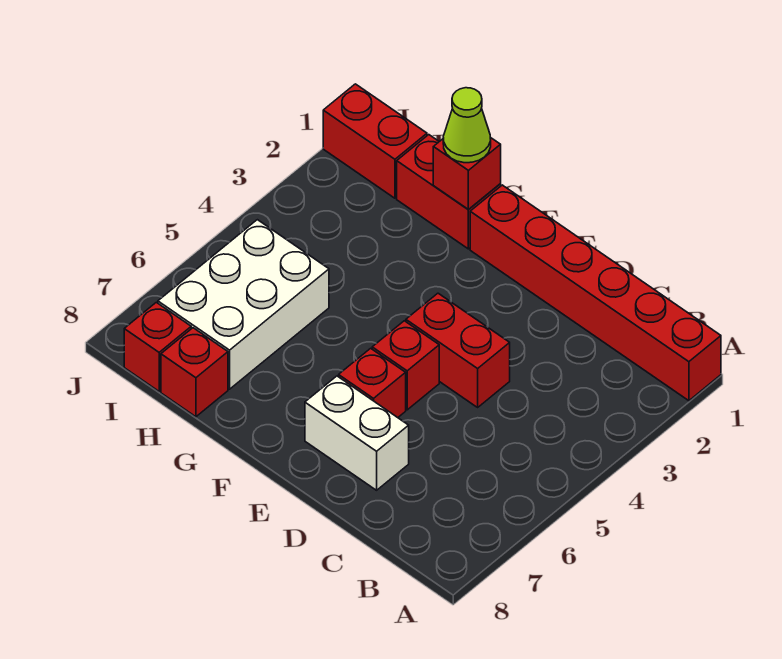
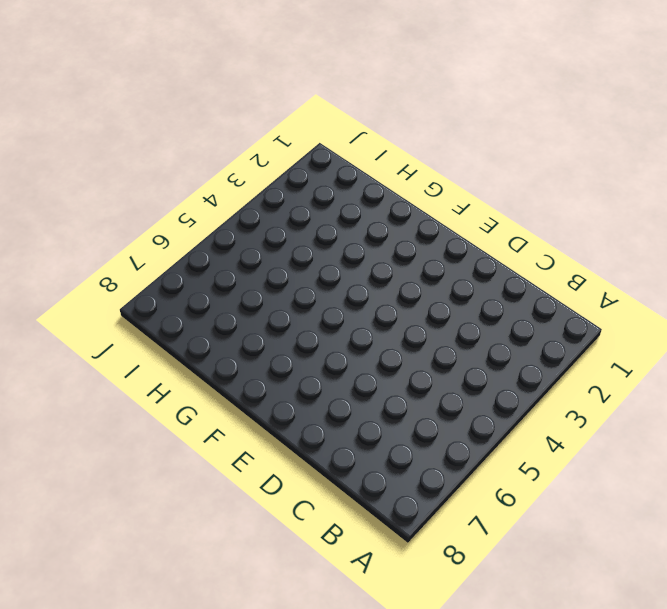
none -> red brick A1:F1 level 1
none -> red brick D4:E4 level 1
none -> white brick D7:E7 level 1

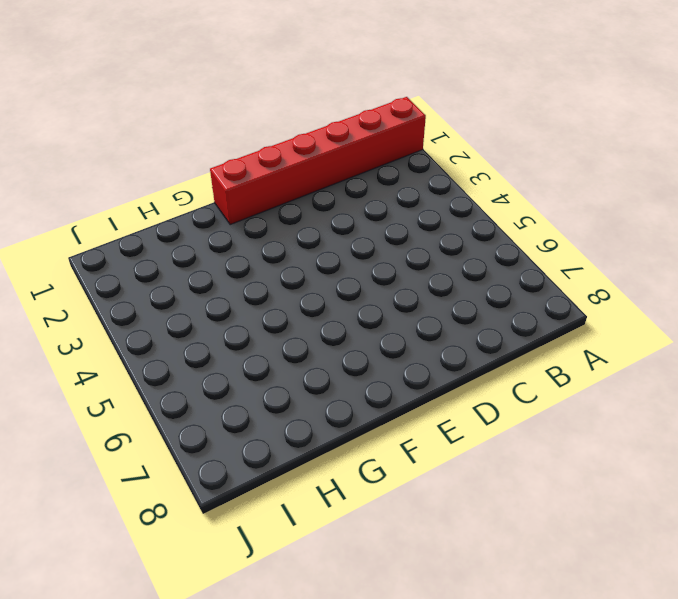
none -> red brick D4:E4 level 1
none -> white brick D7:E7 level 1
none -> red brick E5 level 1

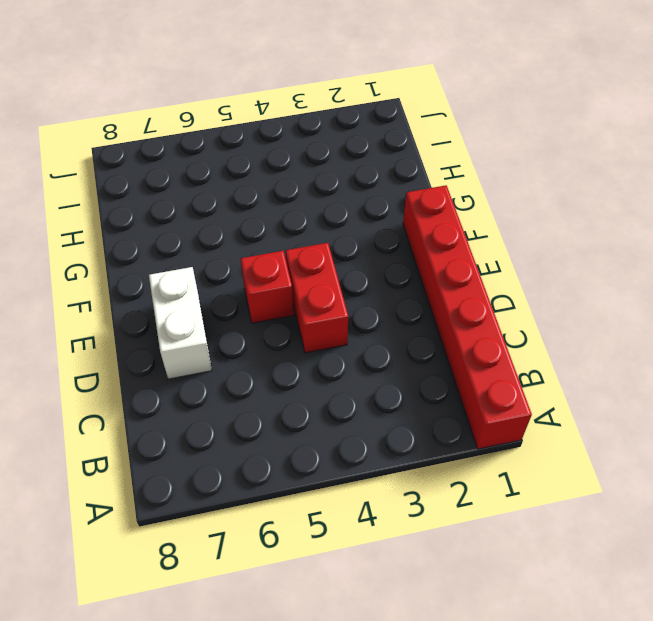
none -> red brick E6 level 1
none -> red brick G1:H1 level 1
none -> white brick H5:I7 level 1

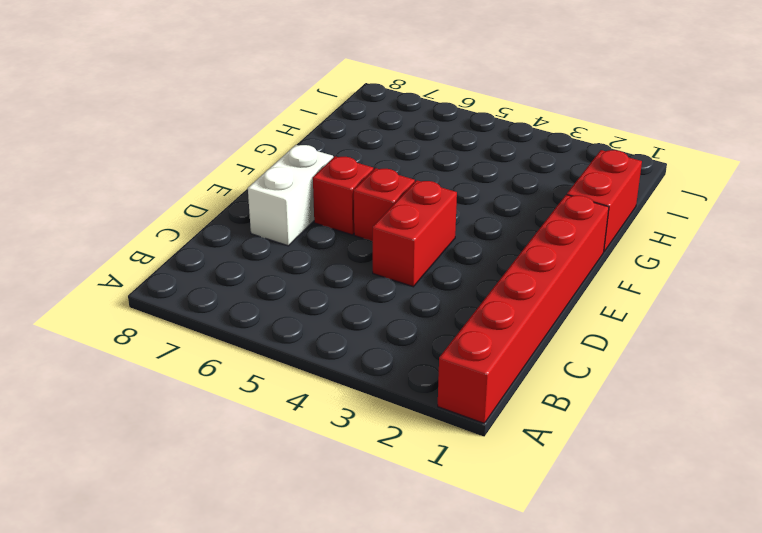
none -> white brick H5:I7 level 1
none -> red brick H8 level 1
none -> red brick I1:J1 level 1

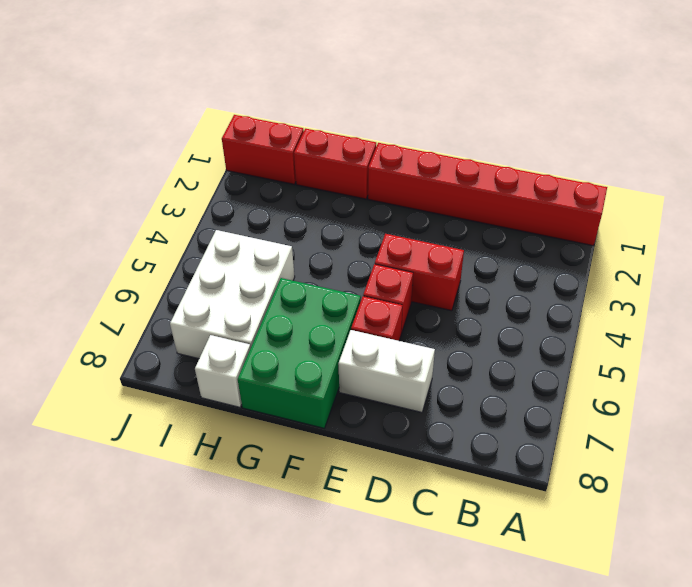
green brick F6:G8 level 1 -> none
white brick H8 level 1 -> red brick H8 level 1
none -> red brick I8 level 1
none -> red brick G1 level 2
none -> lime cone G1 level 3

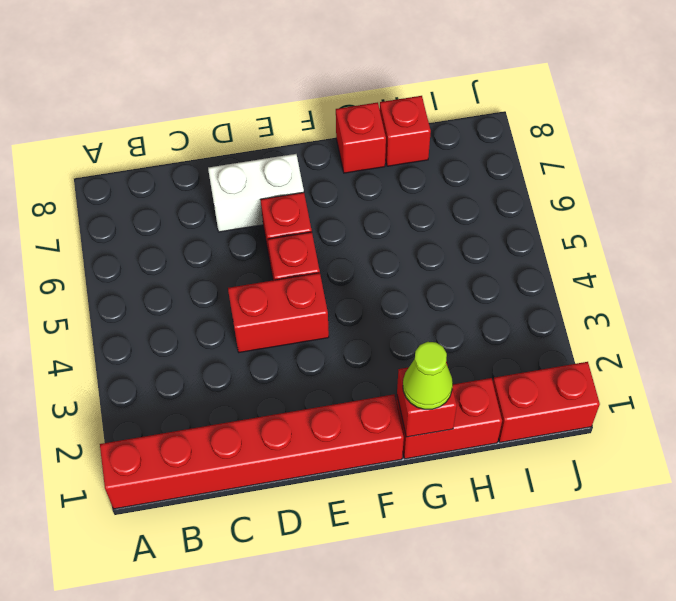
red brick G8 level 1 -> red brick I8 level 1
none -> white brick H5:I7 level 1

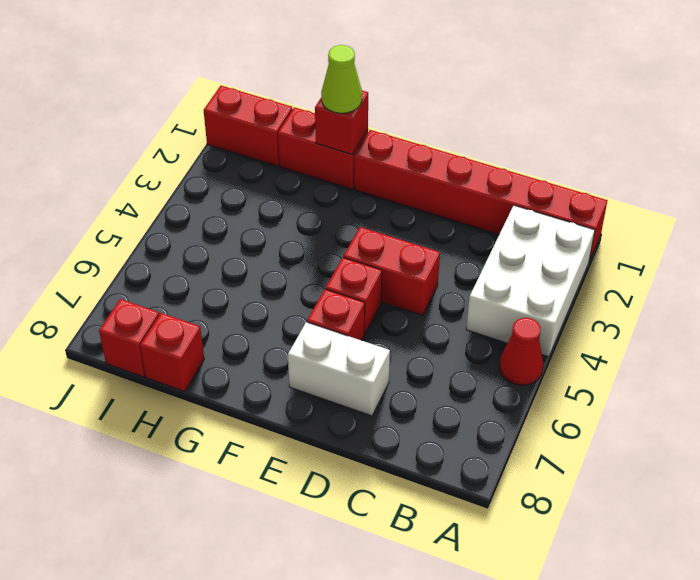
white brick A2:B4 level 1 -> white brick H5:I7 level 1
red cone A5 level 1 -> none

